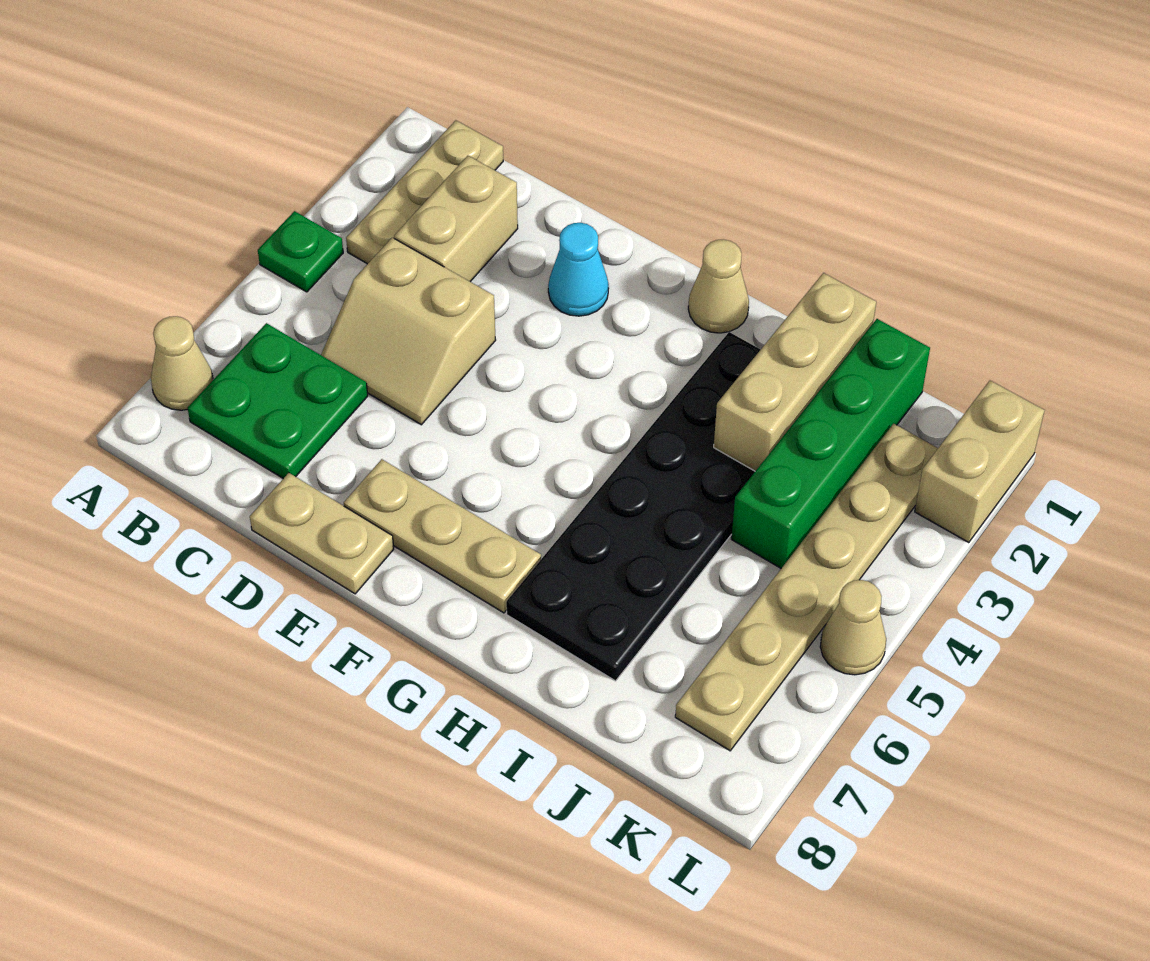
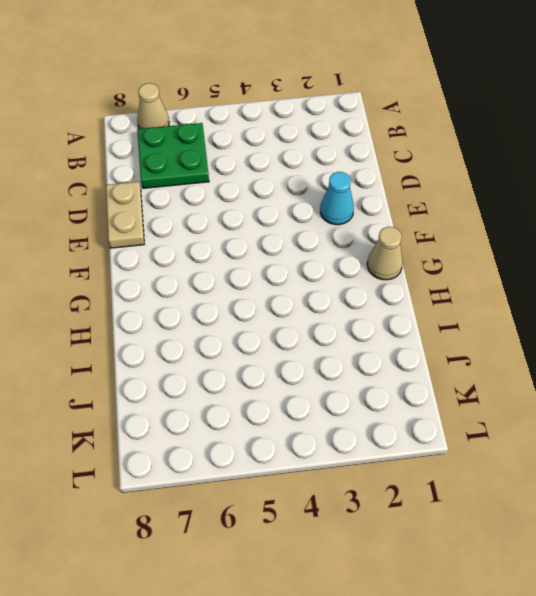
none -> green plate A4 level 1
none -> tan plate B1:B3 level 1
none -> tan brick C2:C3 level 1

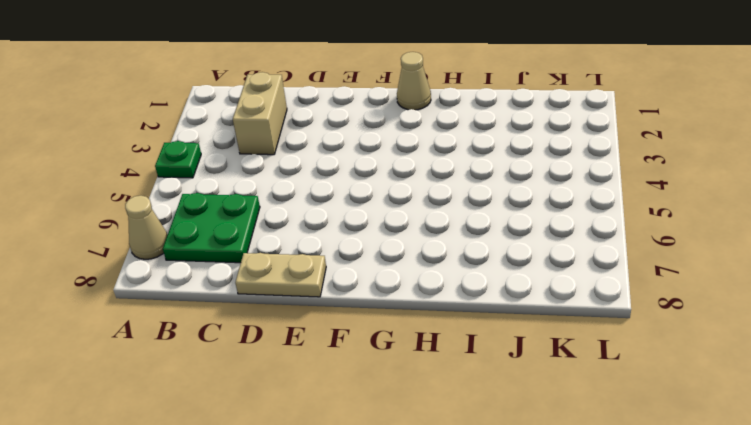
none -> tan plate B1:B3 level 1
none -> tan slope C4:D5 level 1 top 4
none -> cyan cone E2 level 1

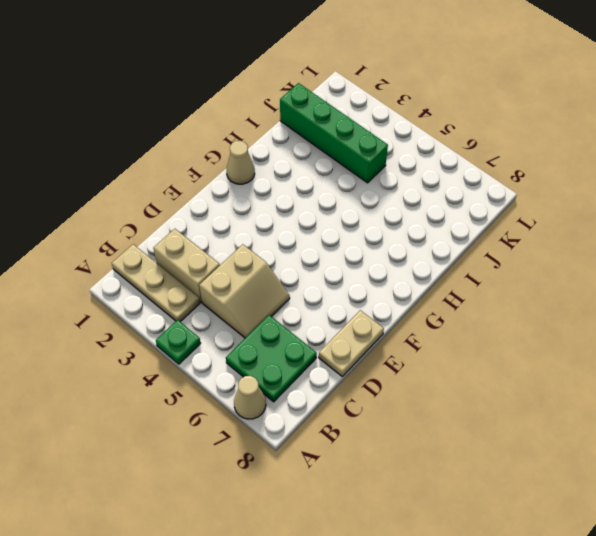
none -> cyan cone E2 level 1
none -> tan plate E7:G7 level 1
none -> black plate H2:I7 level 1

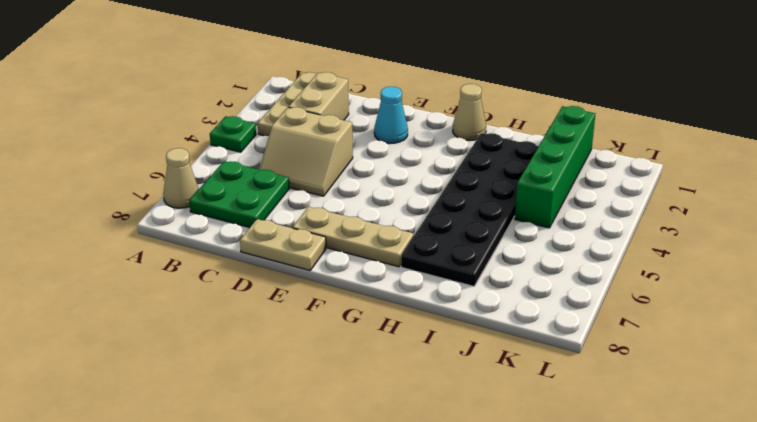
none -> tan plate K2:K7 level 1
none -> tan brick L1:L2 level 1
none -> tan cone L5 level 1

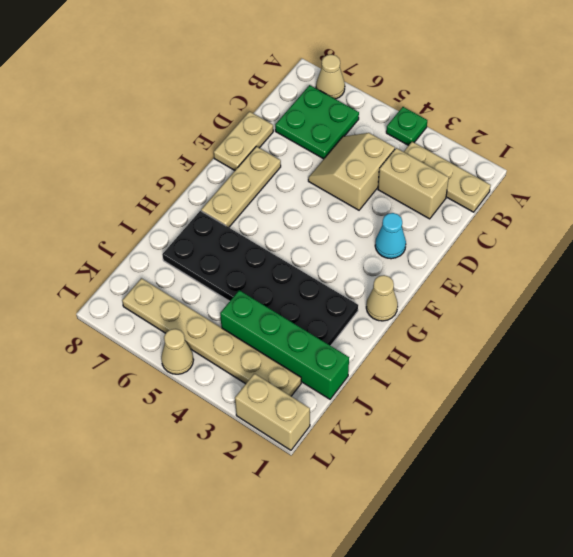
none -> tan brick I1:I3 level 2

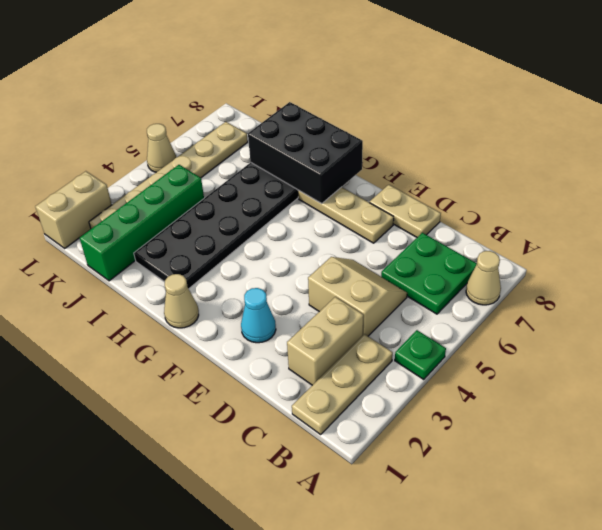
black brick G7:I8 level 2 -> none
none -> tan brick I1:I3 level 2

